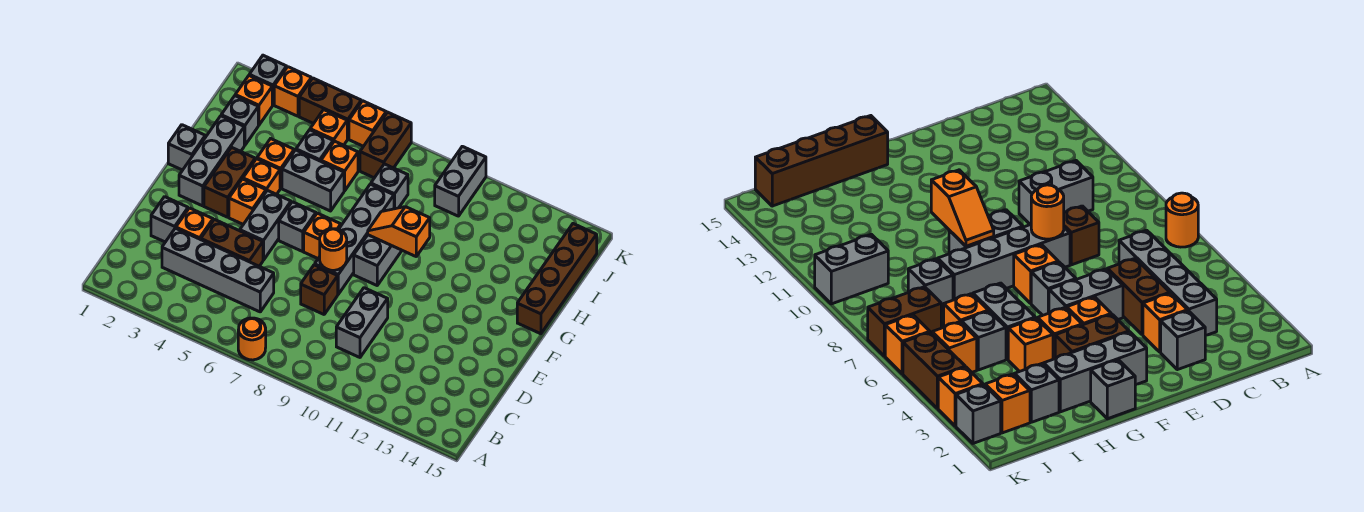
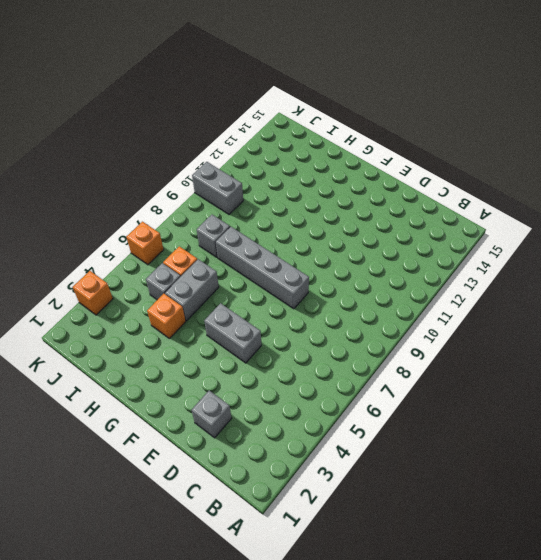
none -> orange round brick A7 level 1
none -> grey brick C3:C6 level 1
none -> grey brick C10:D10 level 1
none -> orange brick D3 level 1

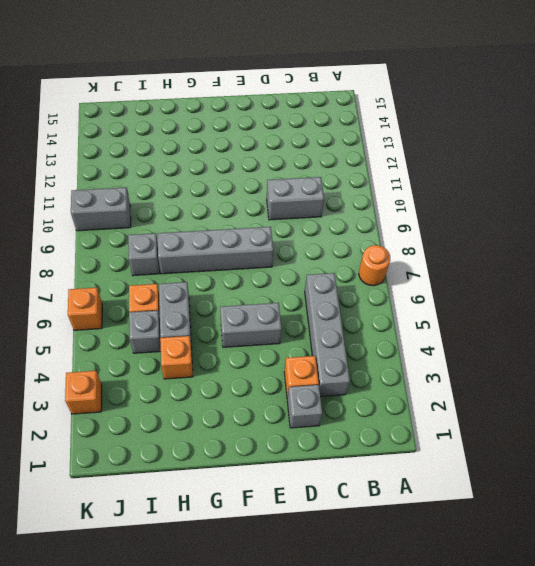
none -> brown brick D4:D5 level 1
none -> brown brick D8 level 1
none -> grey brick F2:H2 level 1
none -> brown brick F3:G3 level 1

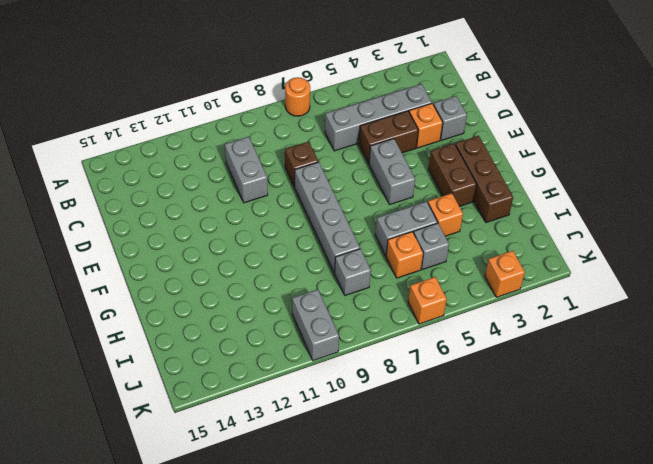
brown brick F2:H2 level 1 -> grey brick F2:H2 level 1
none -> orange brick F4 level 1
none -> grey brick F6 level 1
none -> orange brick F7 level 1
none -> grey brick F9:G9 level 1

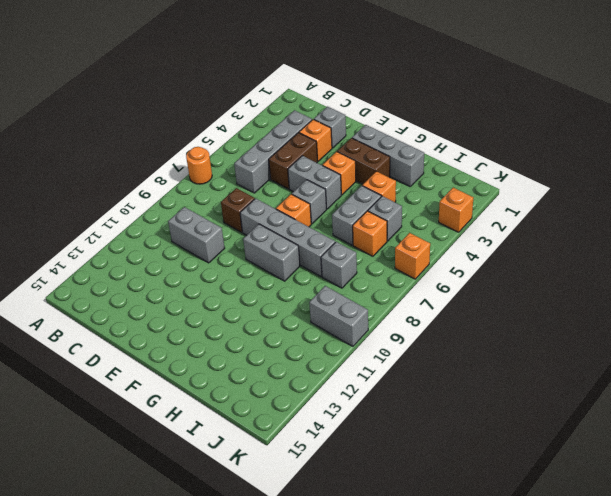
none -> grey brick G1 level 1
none -> orange brick G4 level 1
none -> brown brick G15:J15 level 1
none -> grey brick I2 level 1

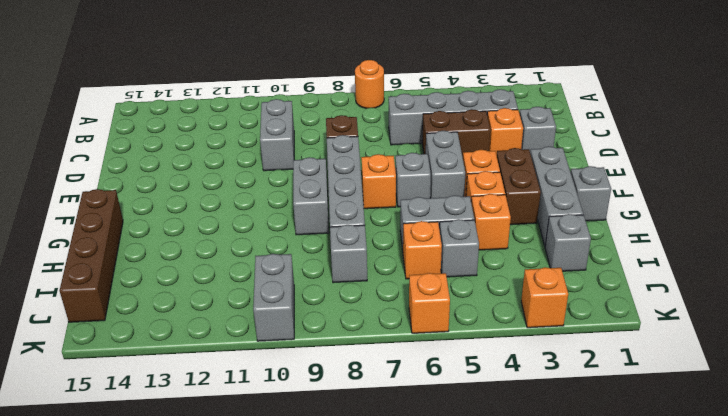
none -> orange brick J2 level 1
none -> orange brick J5 level 1
none -> brown brick J7:K7 level 1
none -> grey brick K2 level 1

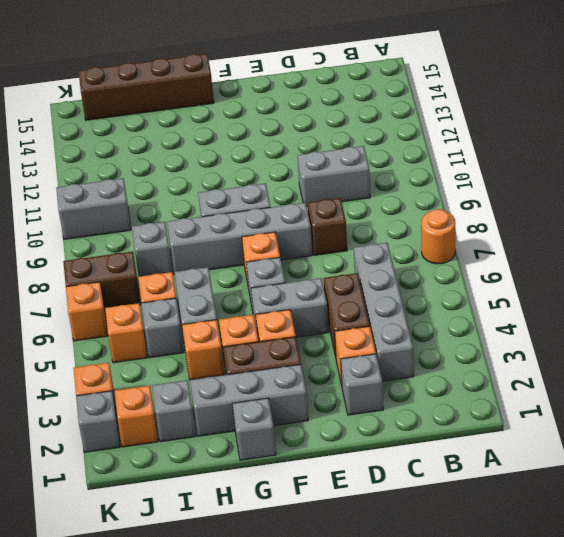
none -> brown brick K4:K5 level 1
none -> orange round brick E8 level 2
none -> orange slope G9:G10 level 2 top 10

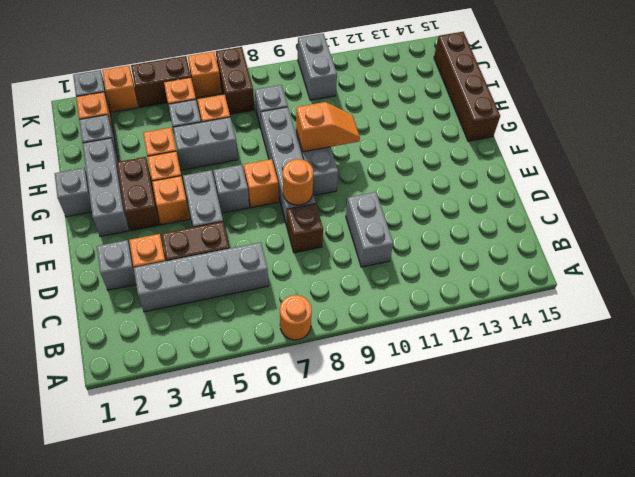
orange slope G9:G10 level 2 top 9 -> orange slope G9:G10 level 2 top 10

